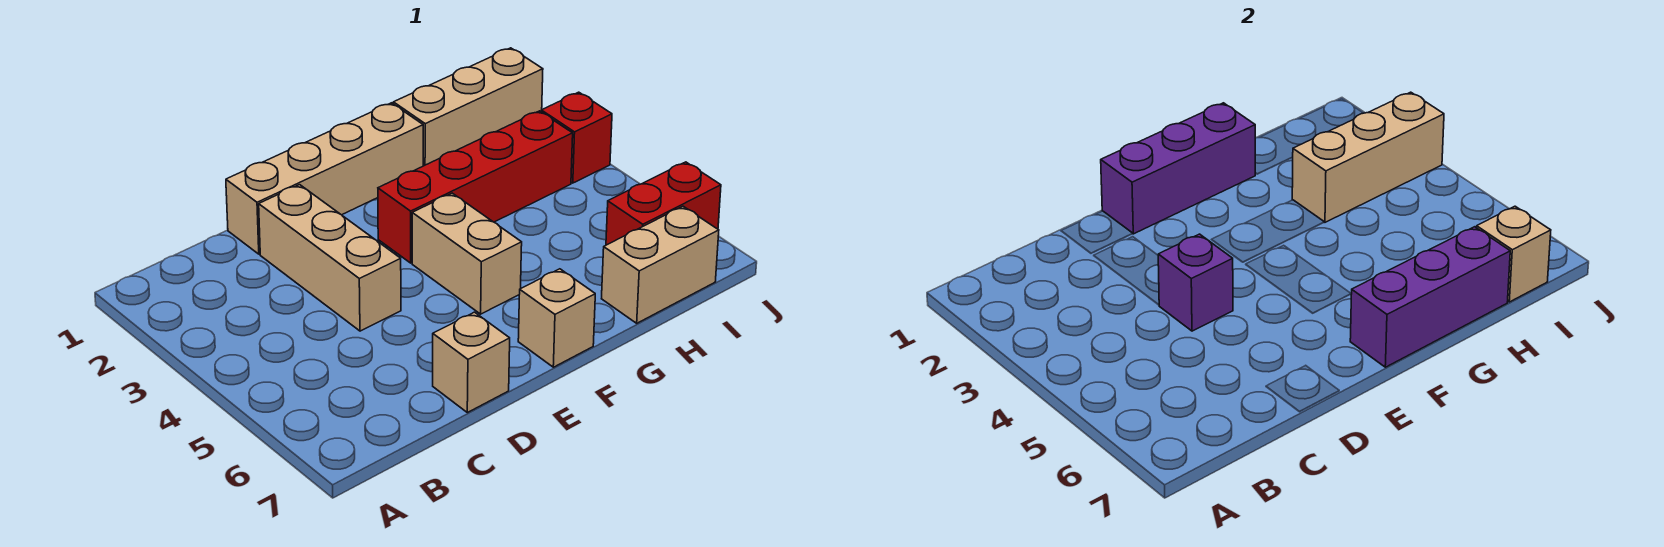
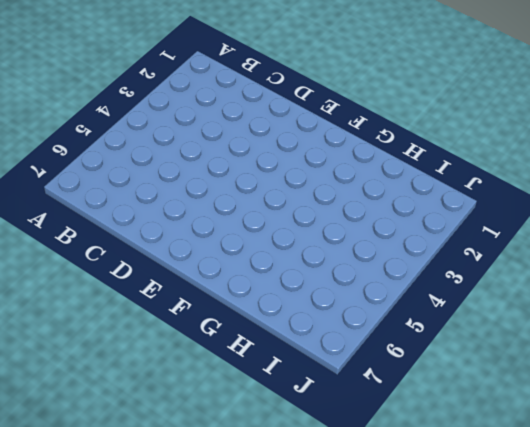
none -> tan brick D1:G1 level 1
none -> tan brick D2:D4 level 1
none -> tan brick D7 level 1

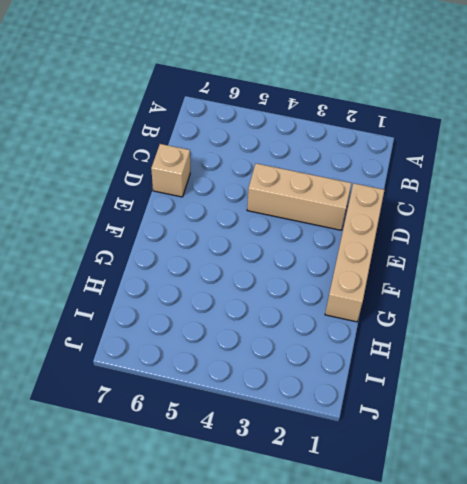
none -> red brick F3:I3 level 1
none -> tan brick F4:F5 level 1
none -> tan brick F7 level 1

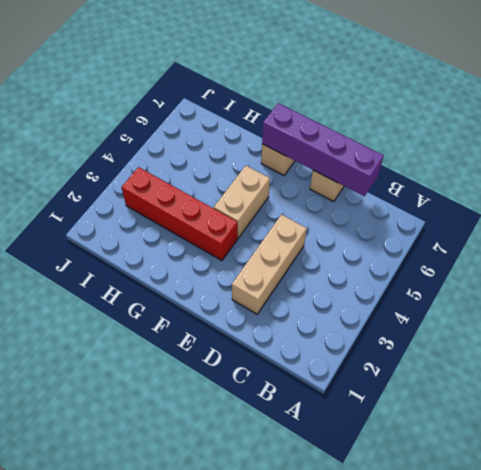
purple brick C7:F7 level 2 -> purple brick F7:H7 level 2
none -> tan brick D1:G1 level 1
none -> tan brick H1:J1 level 1
none -> tan brick H7:I7 level 1

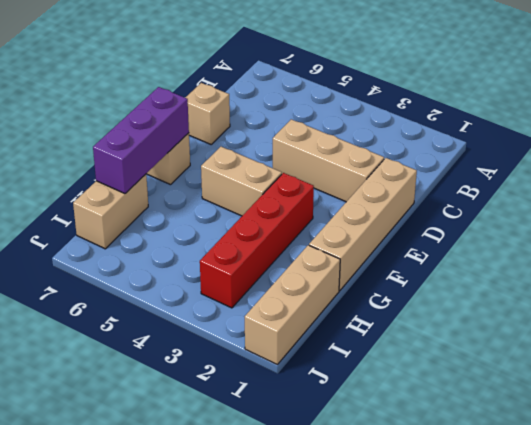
none -> red brick I6:J6 level 1
none -> red brick J3 level 1
none -> purple brick D4 level 2

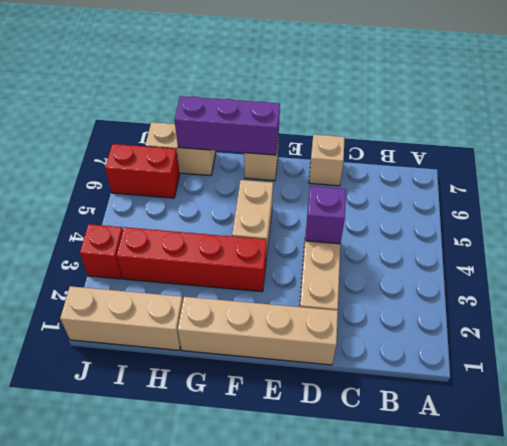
none -> purple brick E1:G1 level 2
none -> tan brick H3:J3 level 2
none -> tan brick I7 level 2

